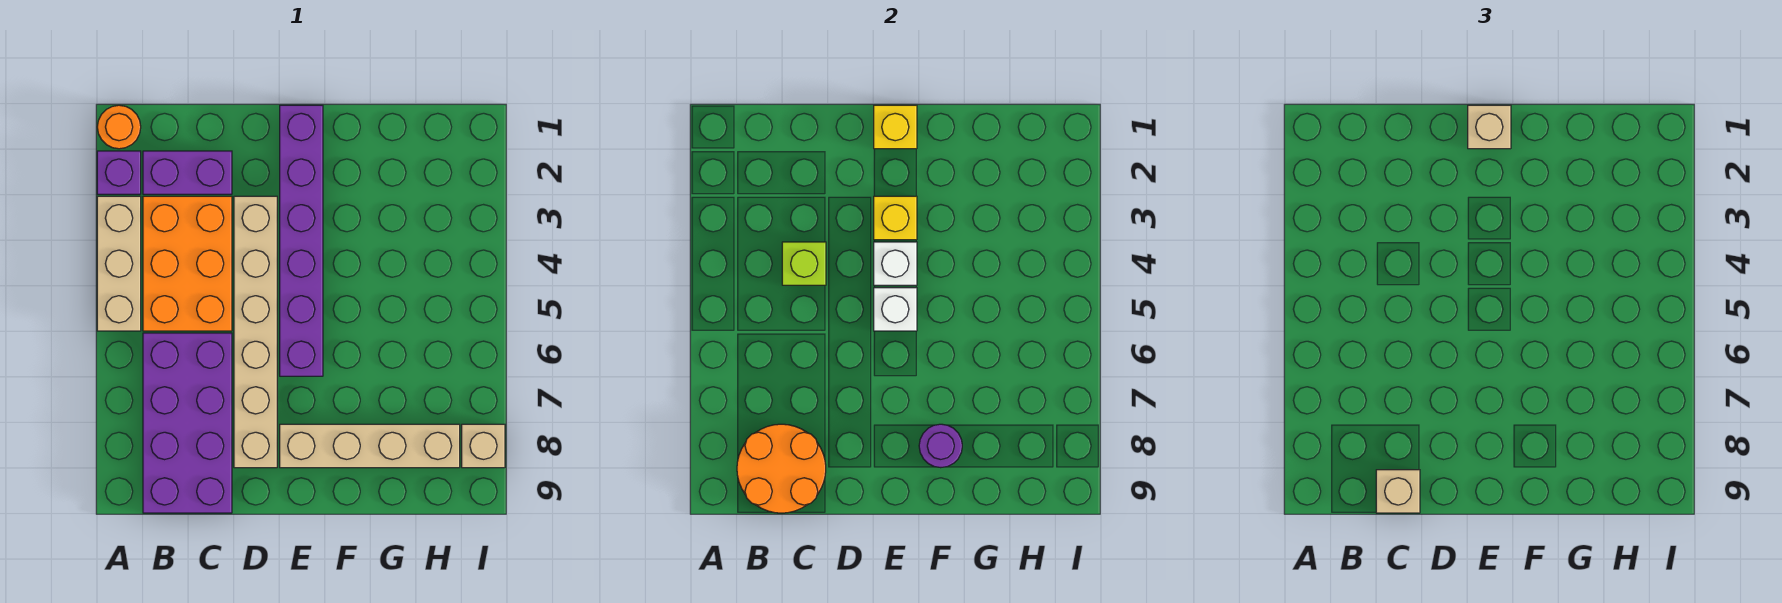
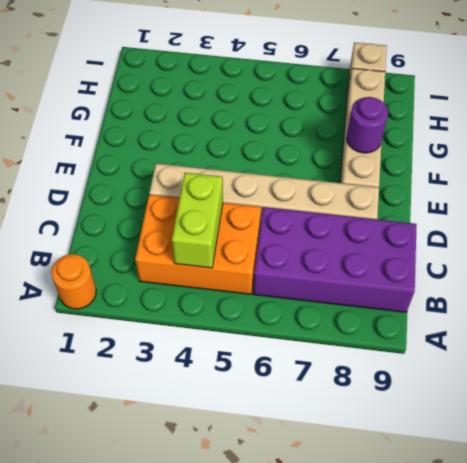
lime brick B4:C4 level 2 -> lime brick C4 level 2
none -> purple brick A2 level 1
none -> tan brick A3:A5 level 1
none -> purple brick B2:C2 level 1

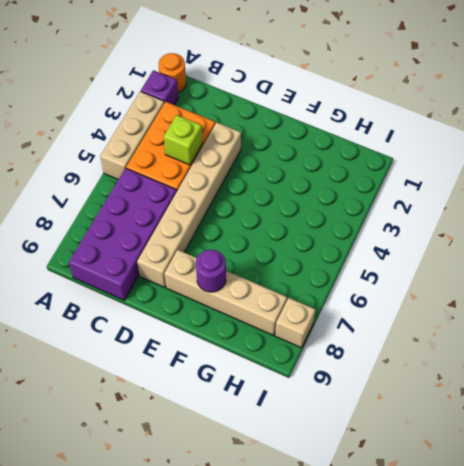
none -> purple brick B2:C2 level 1
none -> purple brick E1:E6 level 1
none -> orange round brick B8:C9 level 2

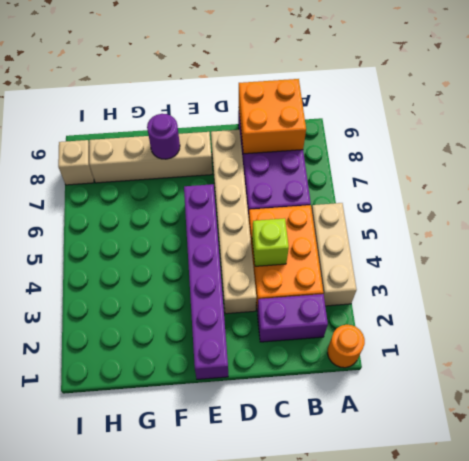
orange brick B8:C9 level 2 -> orange round brick B8:C9 level 2
none -> purple brick A2 level 1
none -> yellow brick E1 level 2
none -> yellow brick E3 level 2

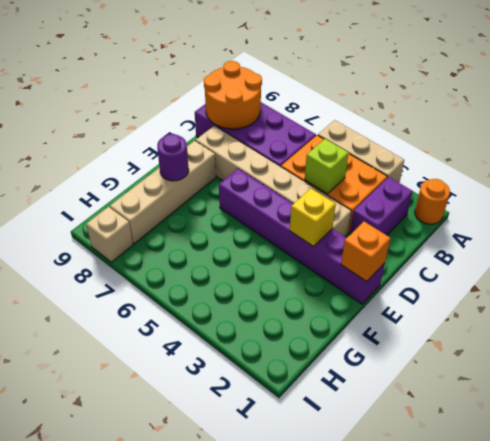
orange brick E1 level 2 -> yellow brick E1 level 2
none -> purple brick A2 level 1
none -> white brick E4 level 2
none -> white brick E5 level 2

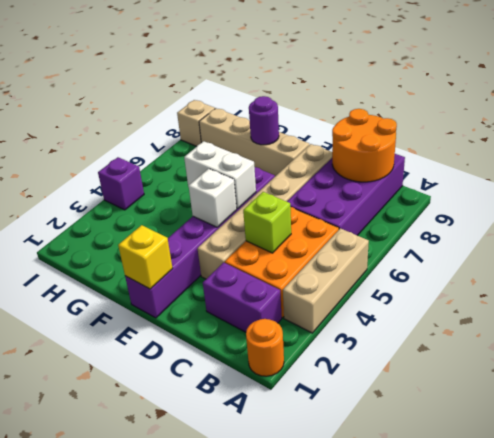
white brick E5:F5 level 2 -> white brick E5 level 2
purple brick I4 level 1 -> purple brick A2 level 1
none -> yellow brick E3 level 2
none -> tan brick C9 level 3
none -> tan brick E1 level 3

